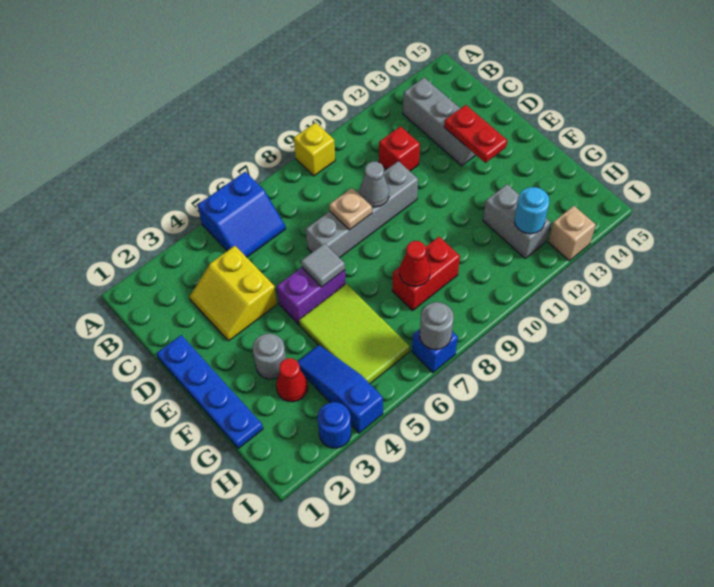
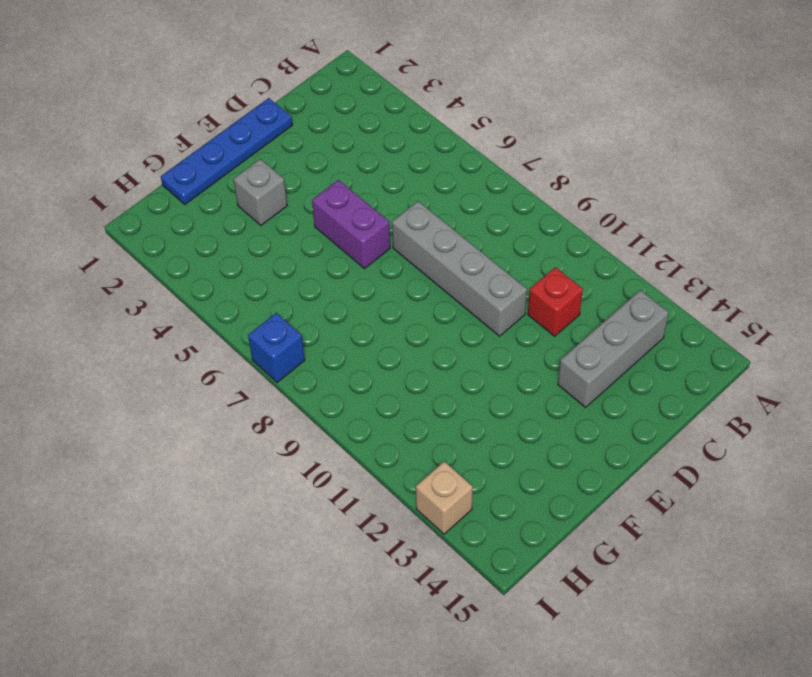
grey brick F3 level 1 -> grey round brick F3 level 1
none -> blue slope A5:B6 level 1 top A
none -> yellow brick A9 level 1
none -> yellow slope C3:D4 level 1 top 4

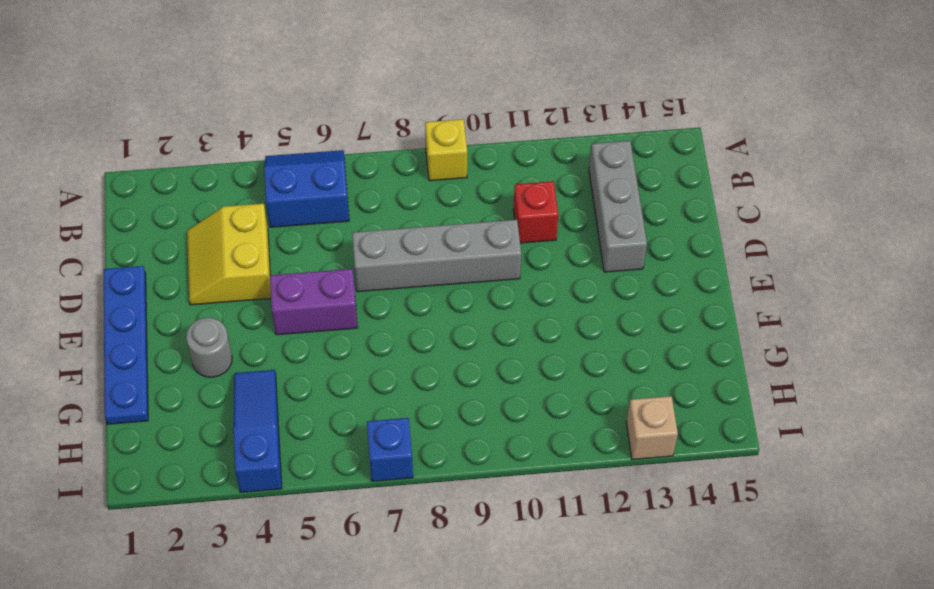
blue slope A5:B6 level 1 top B -> blue slope A5:B6 level 1 top A
none -> lime tile F5:H6 level 1
none -> red cone G3 level 1
none -> red brick G8:G9 level 1

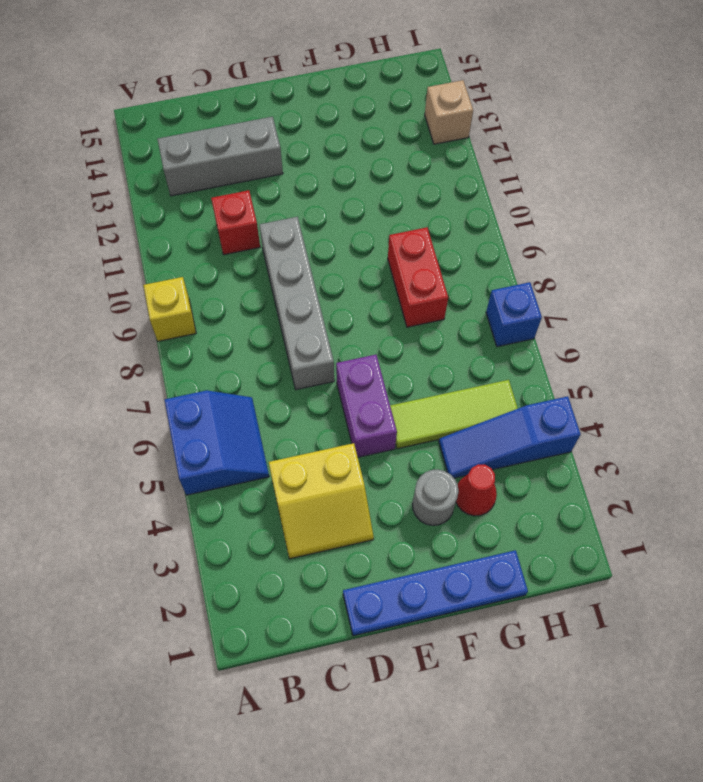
lime tile F5:H5 level 1 -> lime tile F5:H6 level 1
none -> grey brick G12:H12 level 1
none -> blue round brick I3 level 1
none -> tan plate D8 level 2

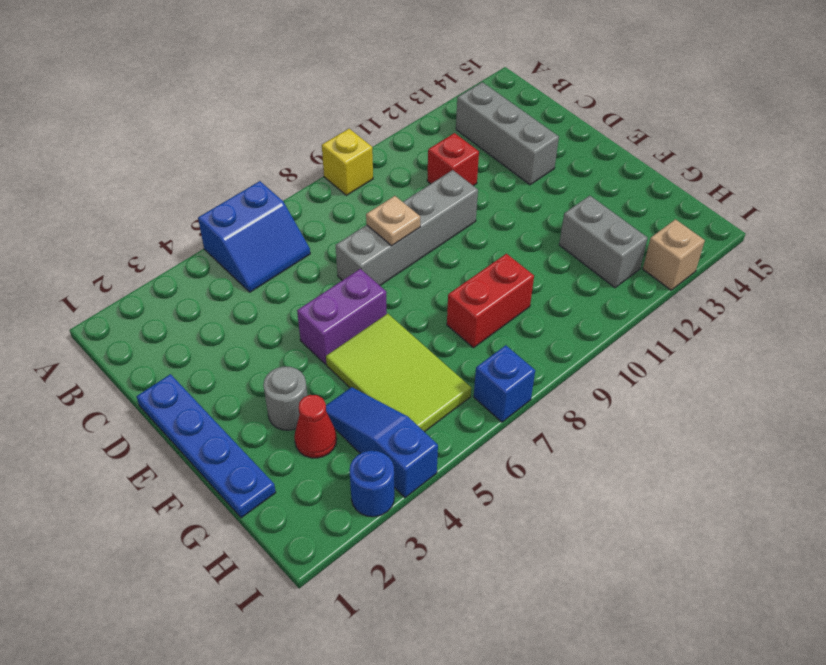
none -> yellow slope C3:D4 level 1 top 4
none -> grey cone D9 level 2
none -> red plate D13:E13 level 2

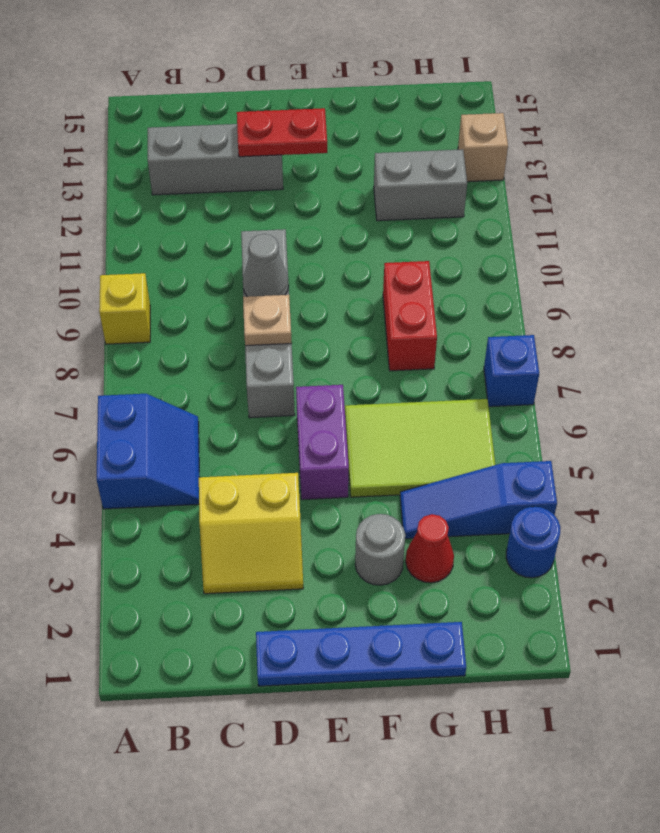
none -> red brick C11 level 1
none -> grey tile E6 level 2
none -> red cone G8 level 2

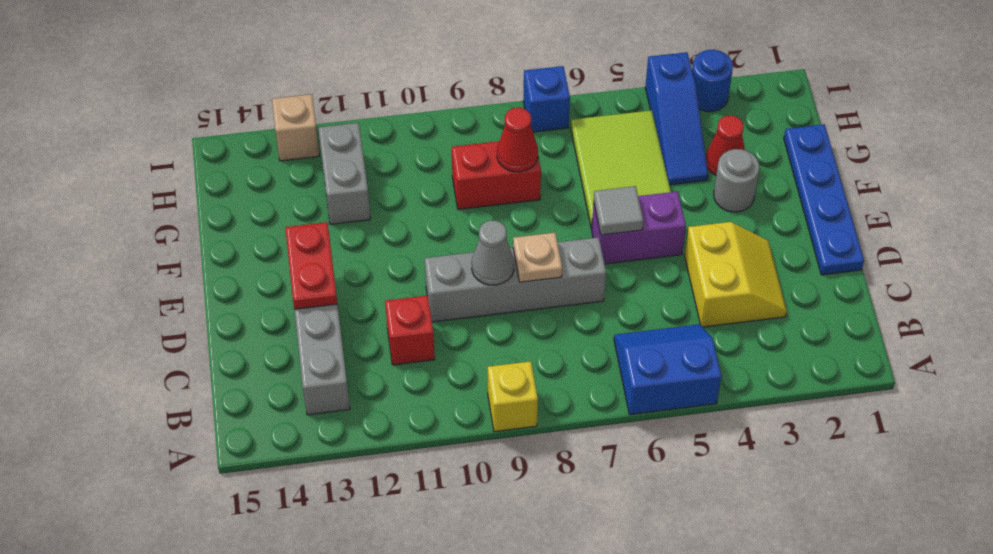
none -> cyan round brick H12 level 2
none -> grey round brick I7 level 2

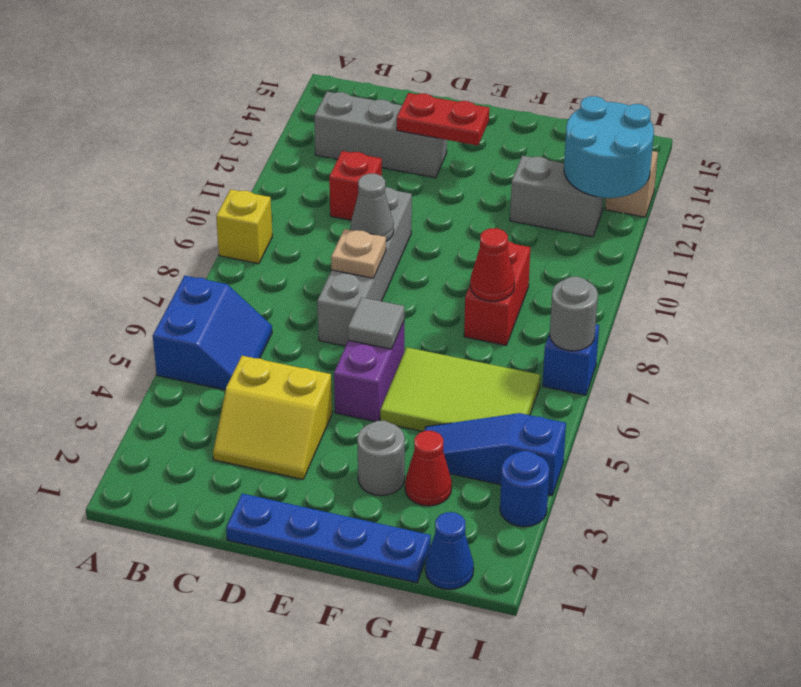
blue cone H1 level 1 -> none
cyan round brick H12:I13 level 2 -> cyan round brick H12 level 2

